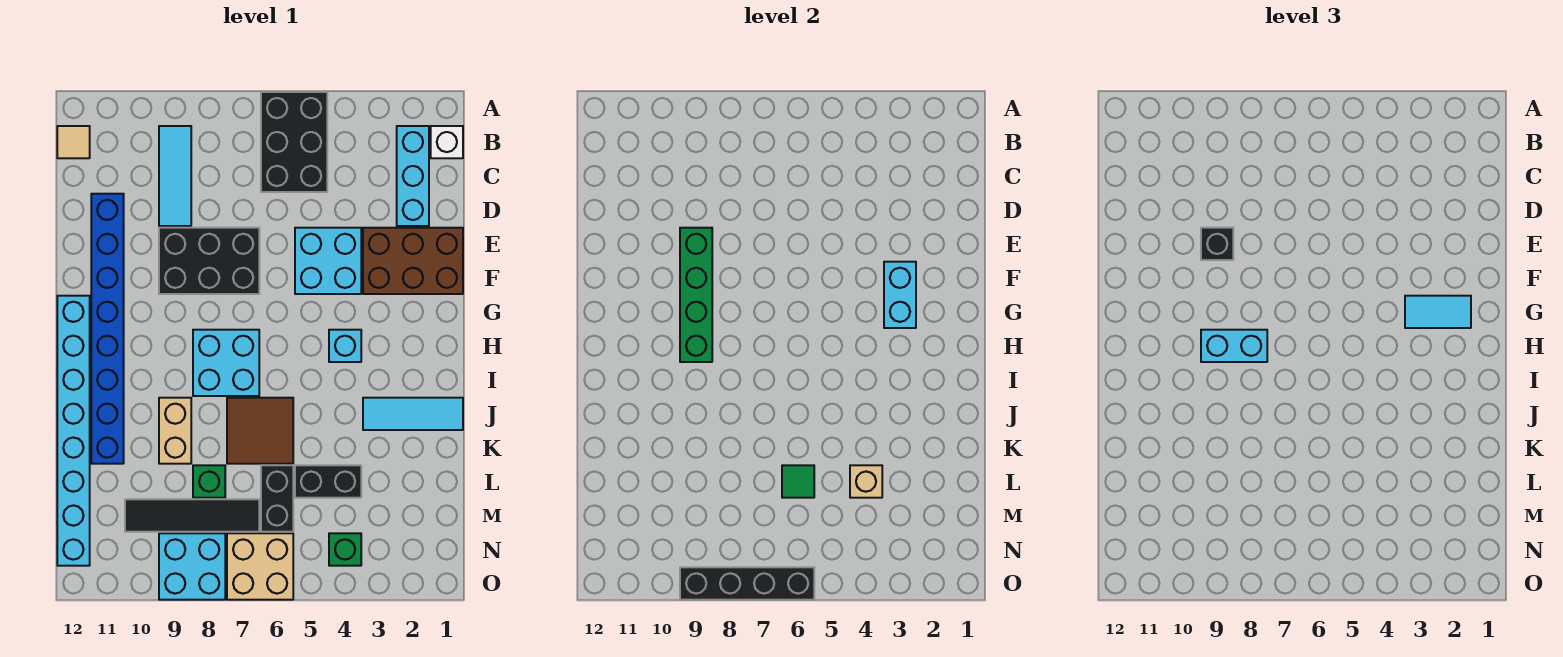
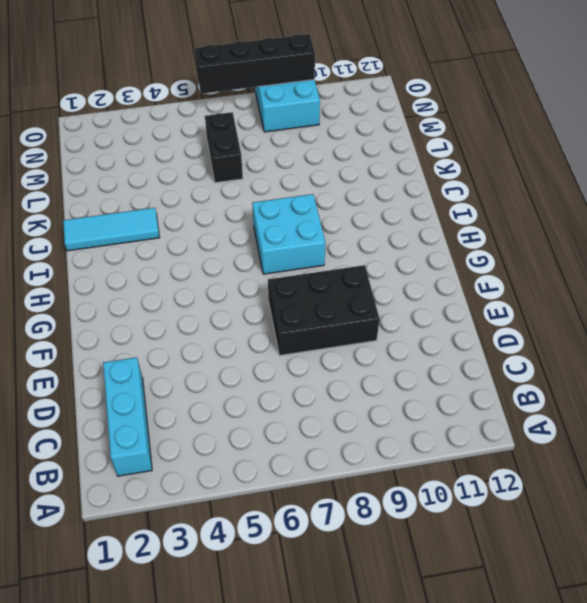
none -> black brick A5:C6 level 1
none -> white brick B1 level 1
none -> cyan tile B9:D9 level 1
none -> tan tile B12 level 1

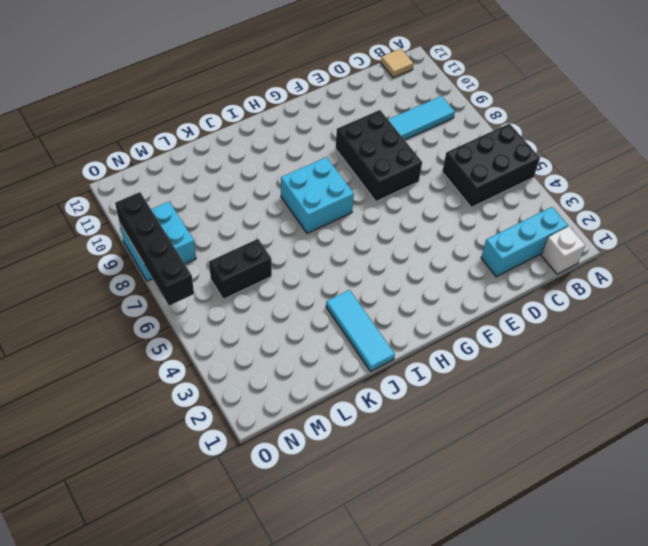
none -> blue brick D11:K11 level 1
none -> brown brick E1:F3 level 1
none -> cyan brick E4:F5 level 1
none -> cyan brick G12:N12 level 1

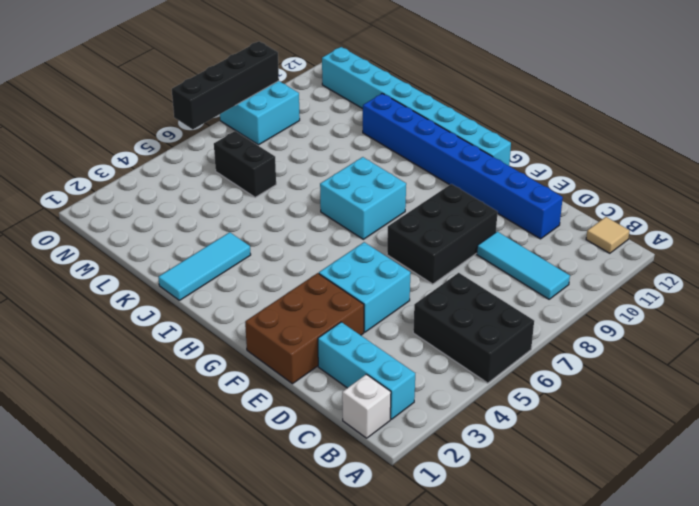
none -> cyan brick H4 level 1
none -> brown tile J6:K7 level 1
none -> tan brick J9:K9 level 1
none -> black brick L4:L5 level 1

